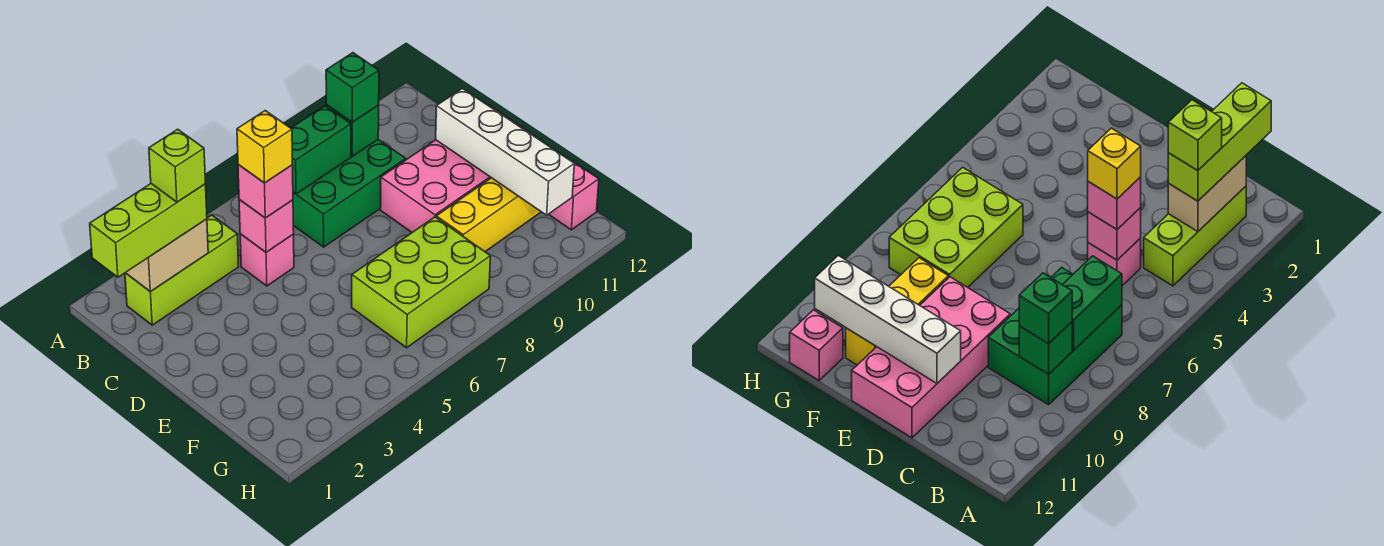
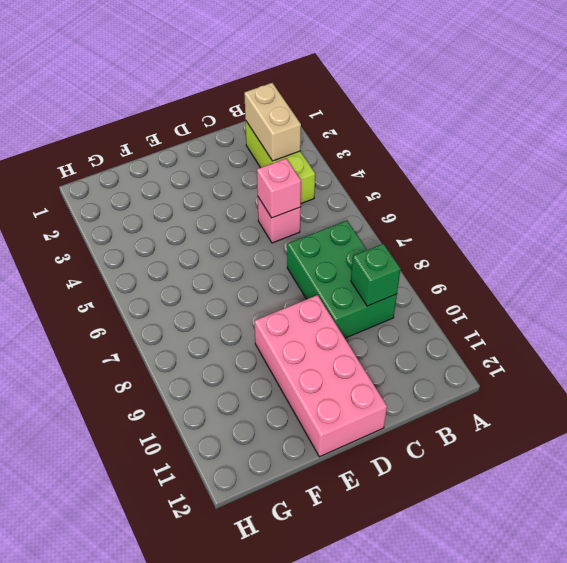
none -> lime brick F6:G8 level 1
none -> yellow brick F9:F11 level 1
none -> pink brick G12 level 1

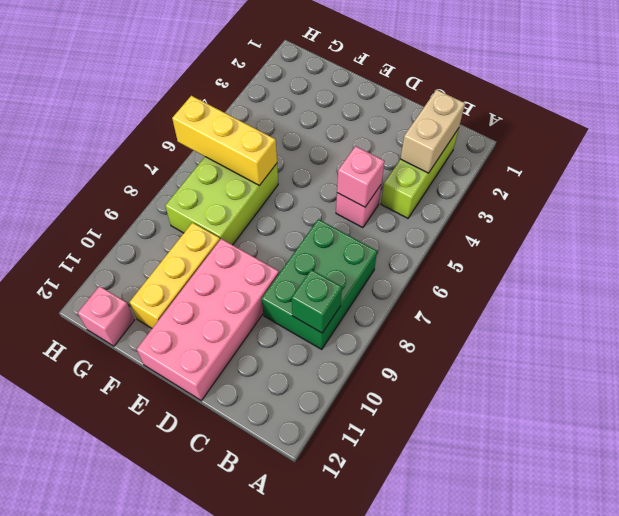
yellow brick F6:H6 level 2 -> none
none -> green brick B7:B8 level 2
none -> white brick D11:G11 level 2
none -> lime brick B1:B3 level 3

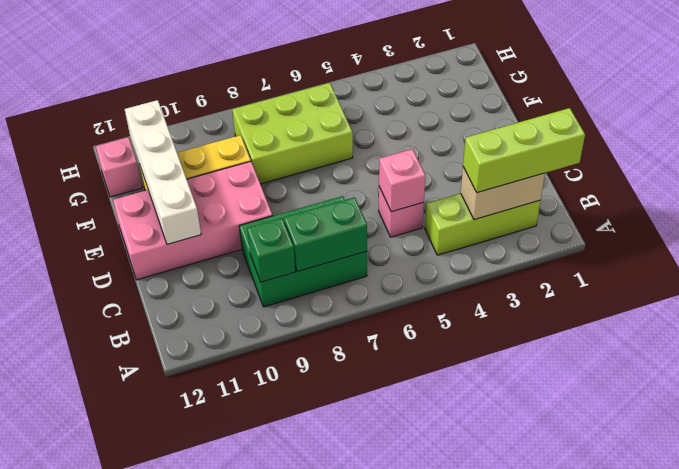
none -> green brick B9 level 3
none -> pink brick C5 level 3
none -> lime brick B3 level 4

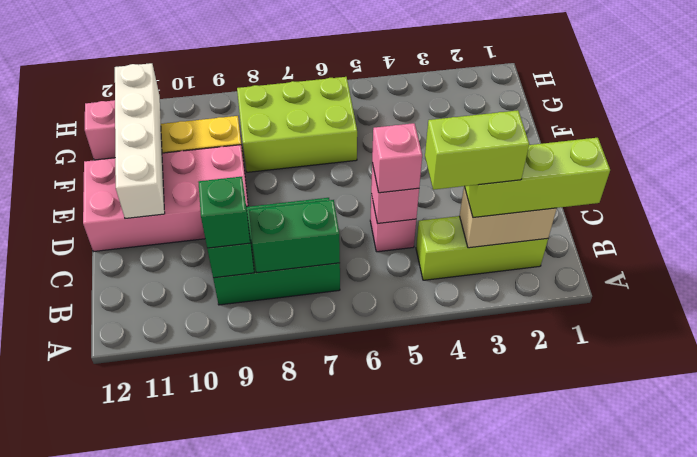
lime brick B3:B4 level 4 -> lime brick B3 level 4
none -> yellow brick C5 level 4

